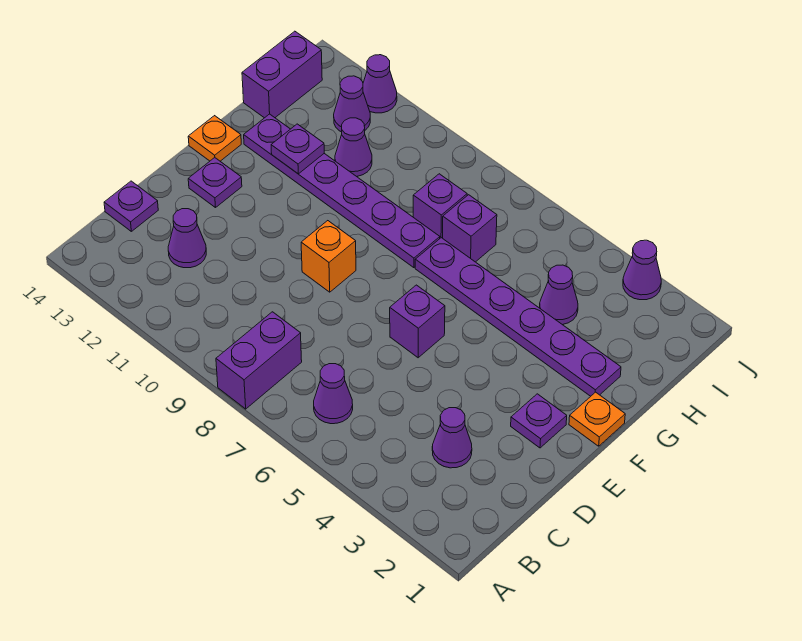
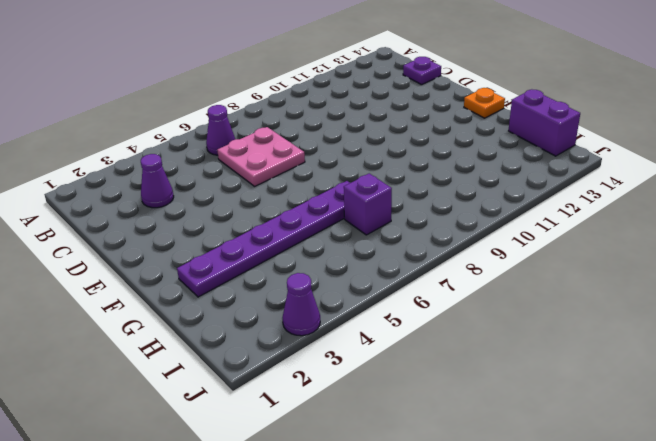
pink plate C6:D7 level 1 -> none
none -> purple brick A8:B8 level 1
none -> purple cone C12 level 1
none -> purple plate E2 level 1

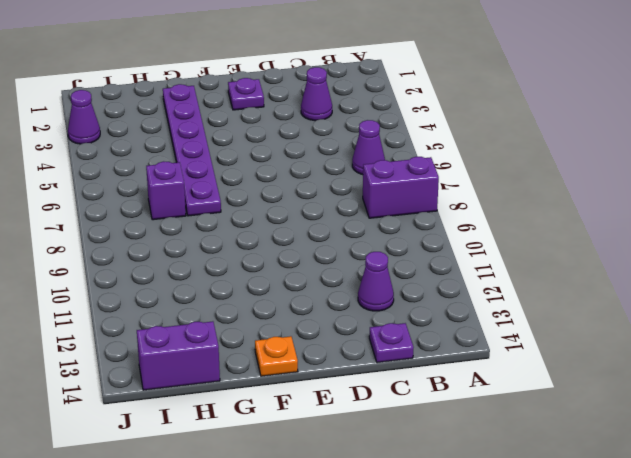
none -> purple brick E6 level 1
none -> orange brick E9 level 1
none -> purple plate E13 level 1

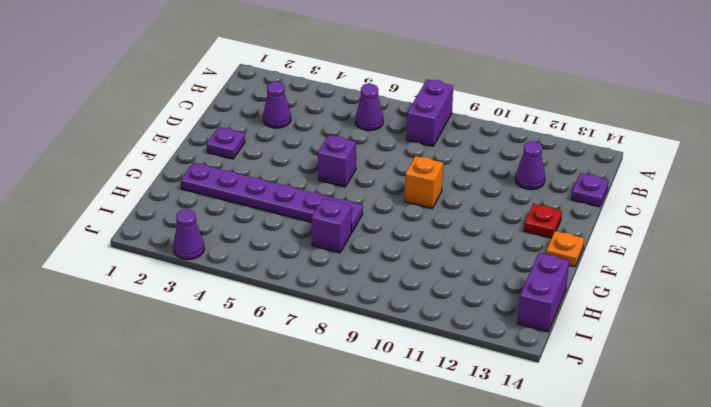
red plate E13 level 1 -> purple plate E13 level 1
none -> orange plate F1 level 1
none -> purple plate G8:G13 level 1
none -> purple cone H4 level 1

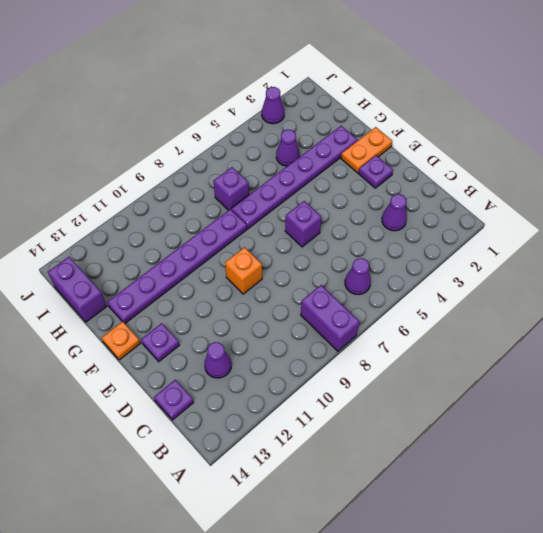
orange plate F1:F2 level 1 -> orange plate F1 level 1
none -> purple brick H8 level 1
none -> purple cone H11 level 1
none -> purple cone I12 level 1

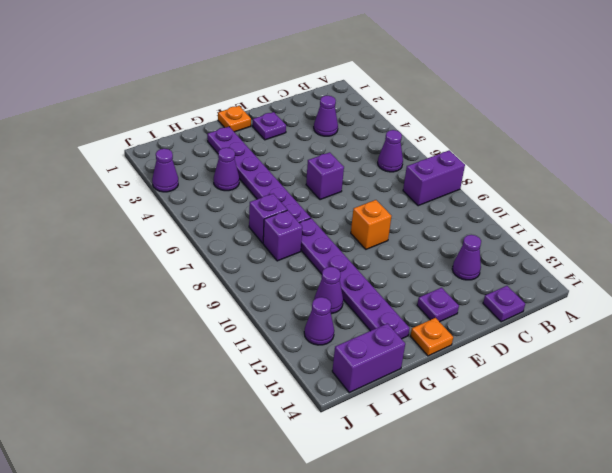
none -> purple cone J12 level 1
none -> purple plate G12 level 2

